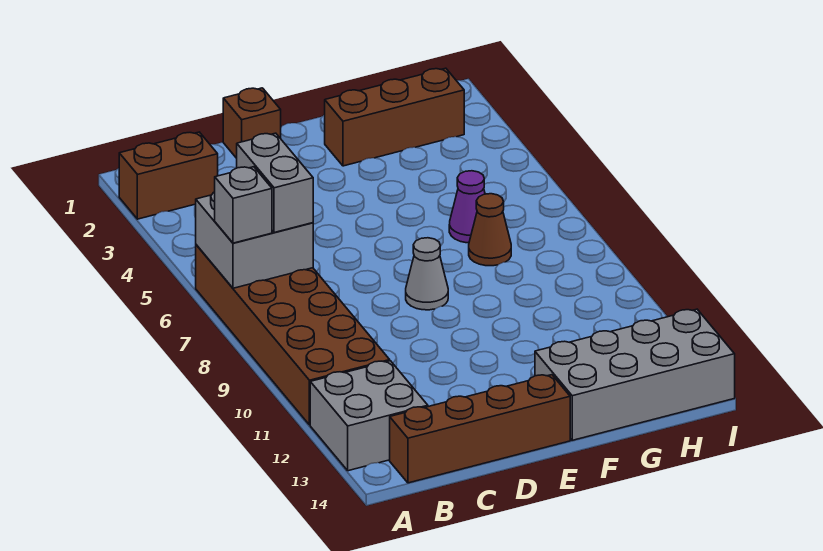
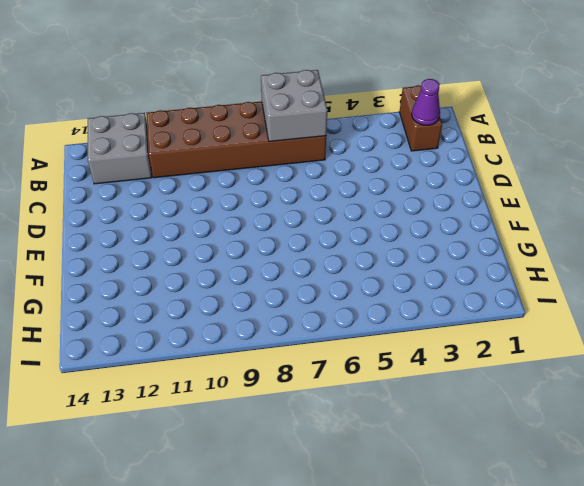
purple cone B2 level 2 -> purple cone G6 level 1
none -> brown brick B14:E14 level 1
none -> brown brick D1 level 1
none -> grey cone E8 level 1

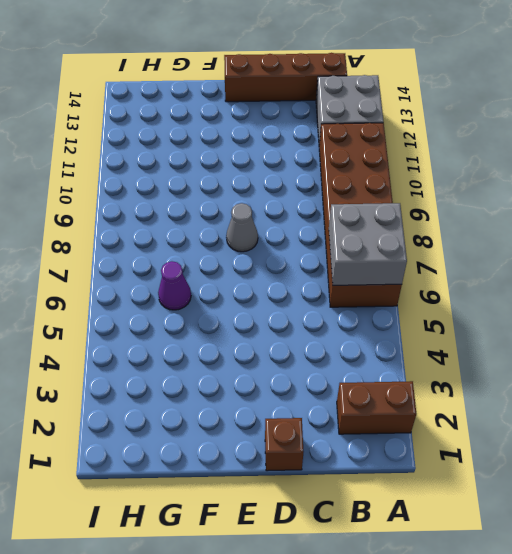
none -> brown brick F2:H2 level 1
none -> grey brick F13:I14 level 1
none -> brown cone G7 level 1

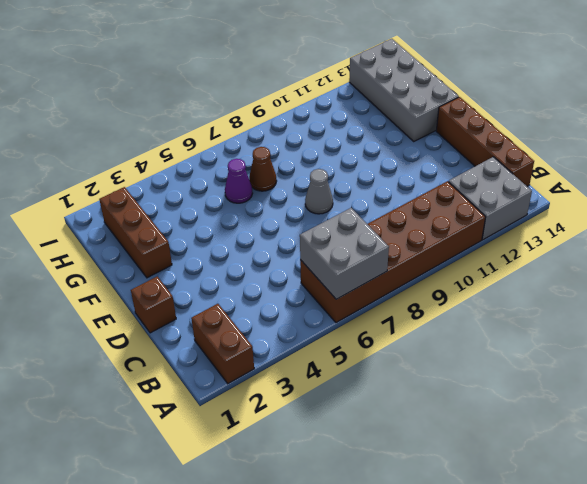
none -> grey brick A7 level 3
none -> grey brick B6:B7 level 3

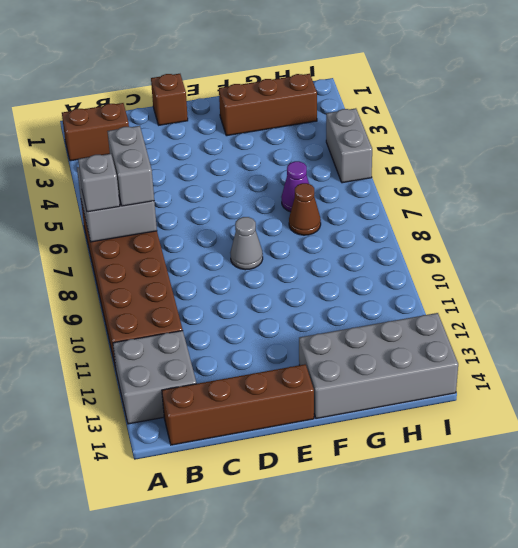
grey brick I4:I5 level 1 -> none

